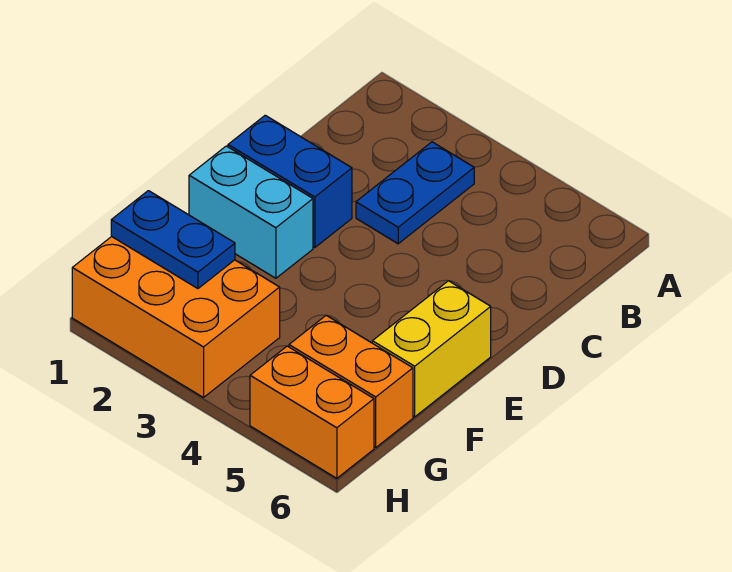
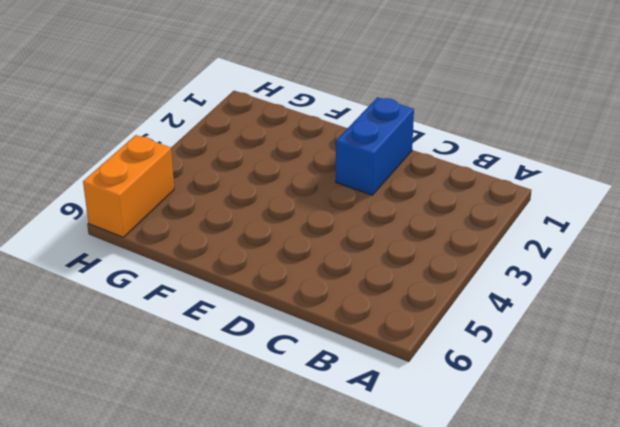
none -> blue plate B3:C3 level 1
none -> cyan brick E1:E2 level 1

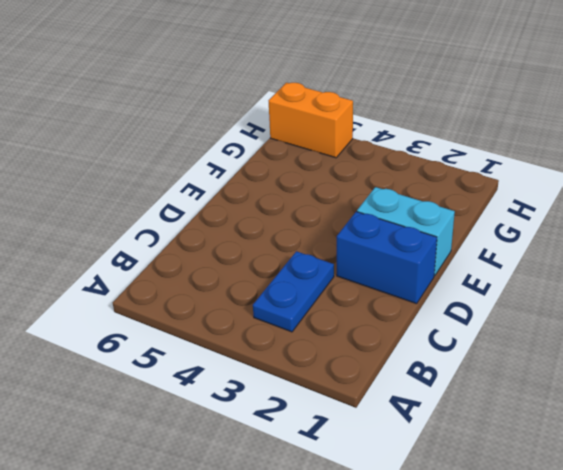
none -> yellow brick E6:F6 level 1
none -> orange brick G1:H3 level 1

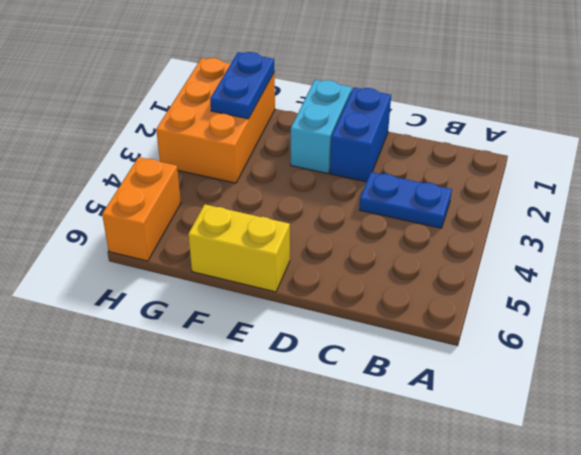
none -> orange brick G5:G6 level 1

